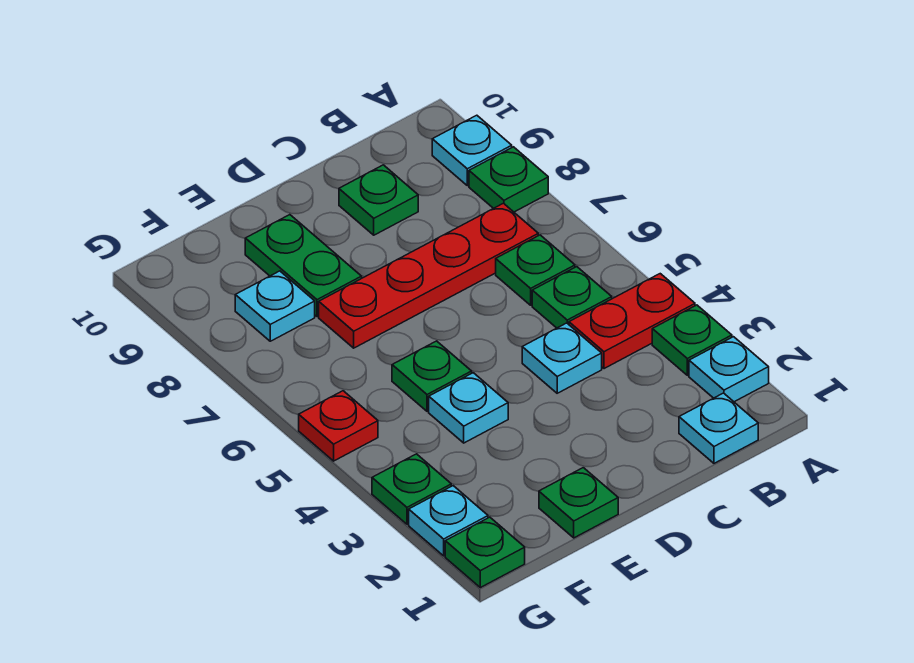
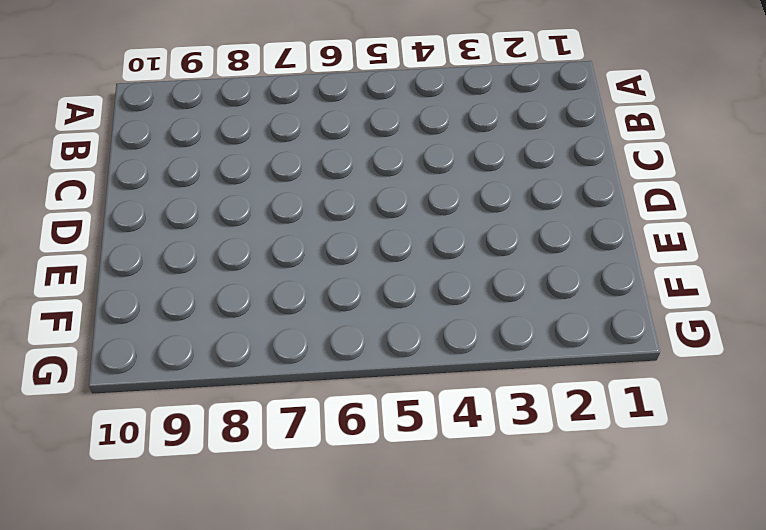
none -> cyan plate A2 level 1
none -> green plate A3 level 1
none -> red plate A4:B4 level 1

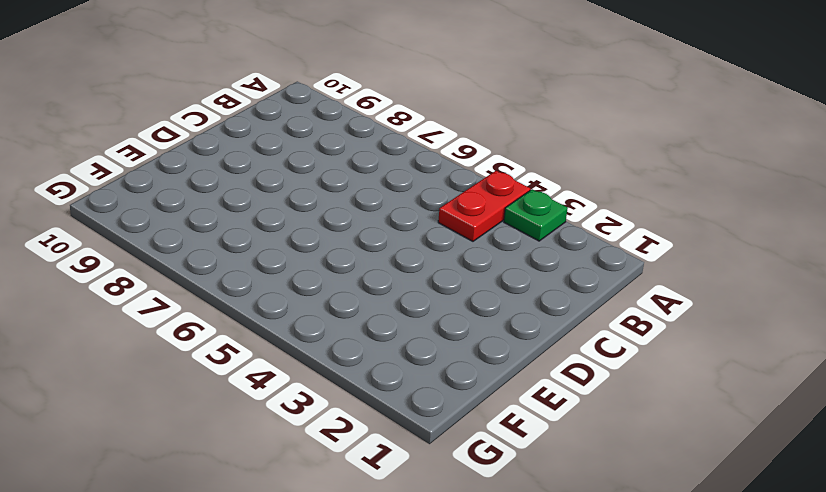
none -> cyan plate A2 level 1
none -> green plate A8 level 1
none -> cyan plate A9 level 1

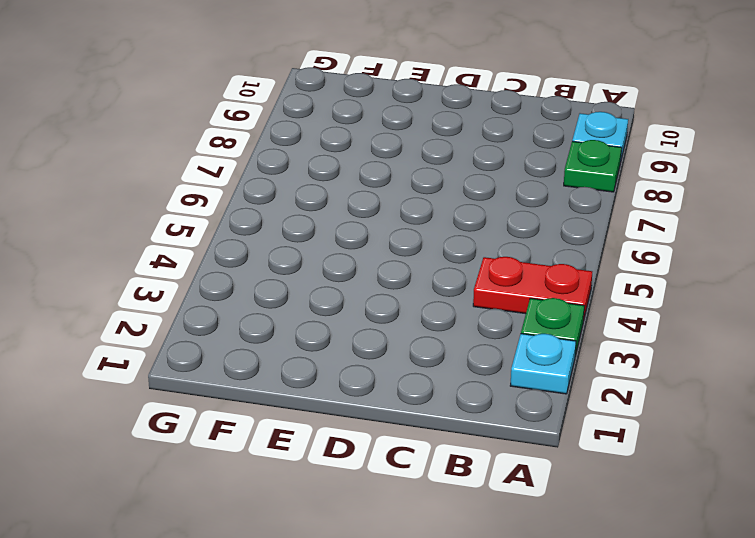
none -> cyan plate B1 level 1
none -> green plate B5 level 1
none -> green plate B6 level 1

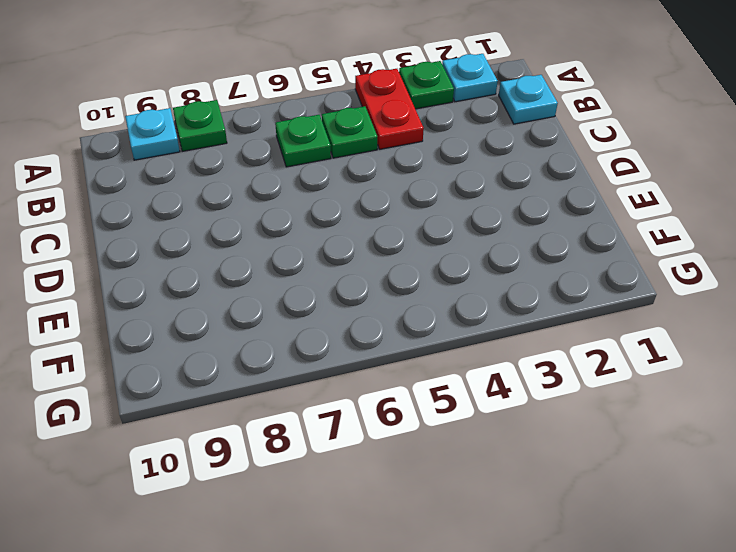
none -> red plate B7:E7 level 1
none -> cyan plate C4 level 1
none -> green plate C9 level 1

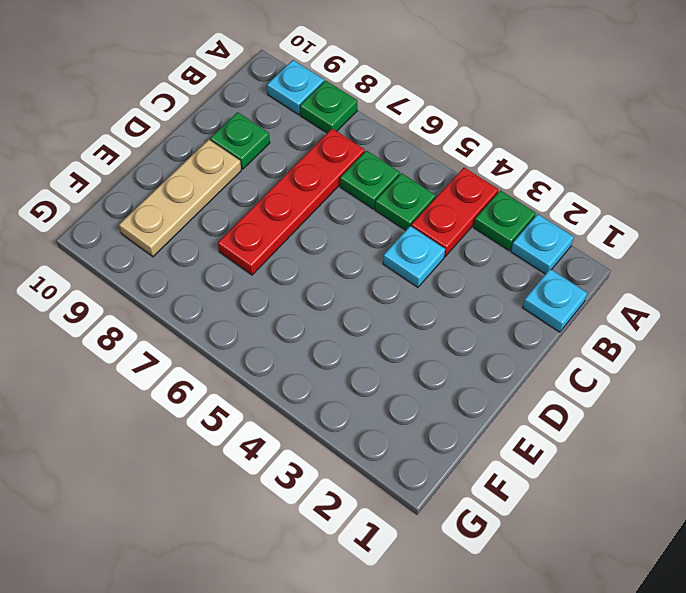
tan plate D9:F9 level 1 -> green plate E8:E9 level 1
none -> green plate E1 level 1
none -> cyan plate E4 level 1
none -> green plate E5 level 1

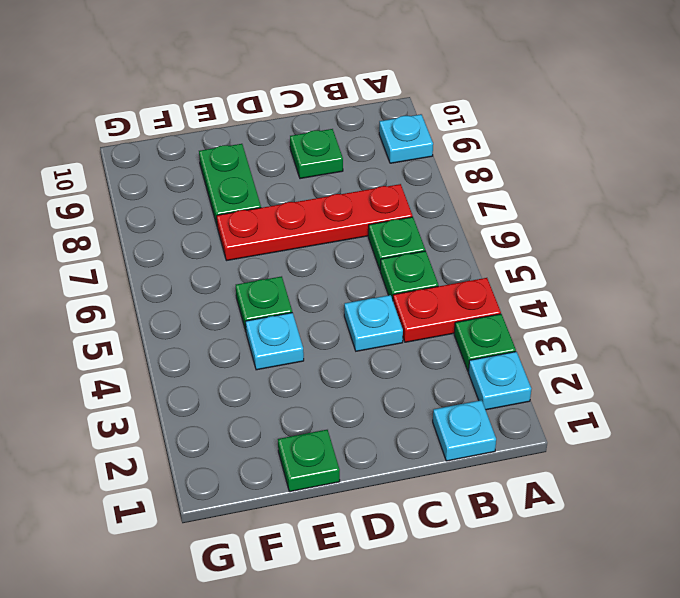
none -> green plate A8 level 1
none -> cyan plate F8 level 1
none -> green plate G1 level 1

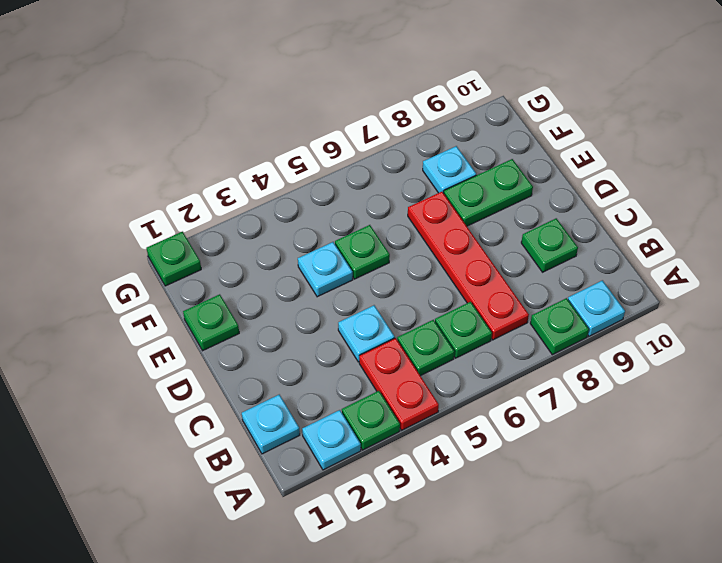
none -> cyan plate G2 level 1
none -> green plate G3 level 1
none -> red plate G5 level 1

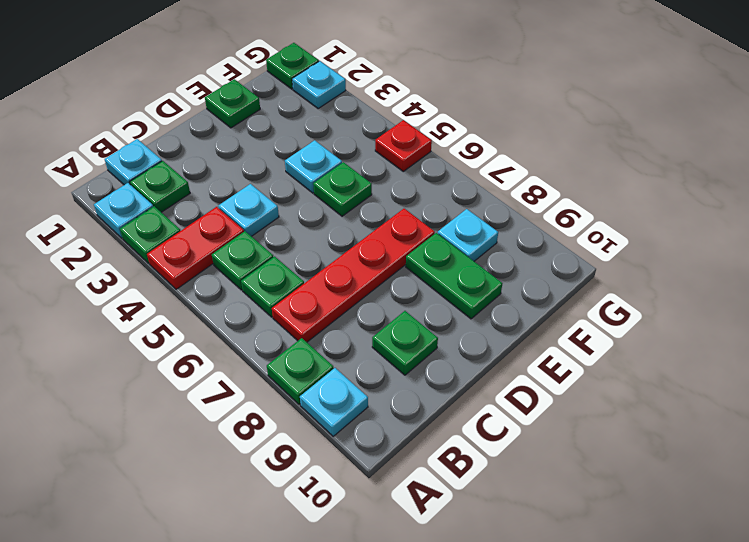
green plate B2 level 1 -> green plate G3 level 1

